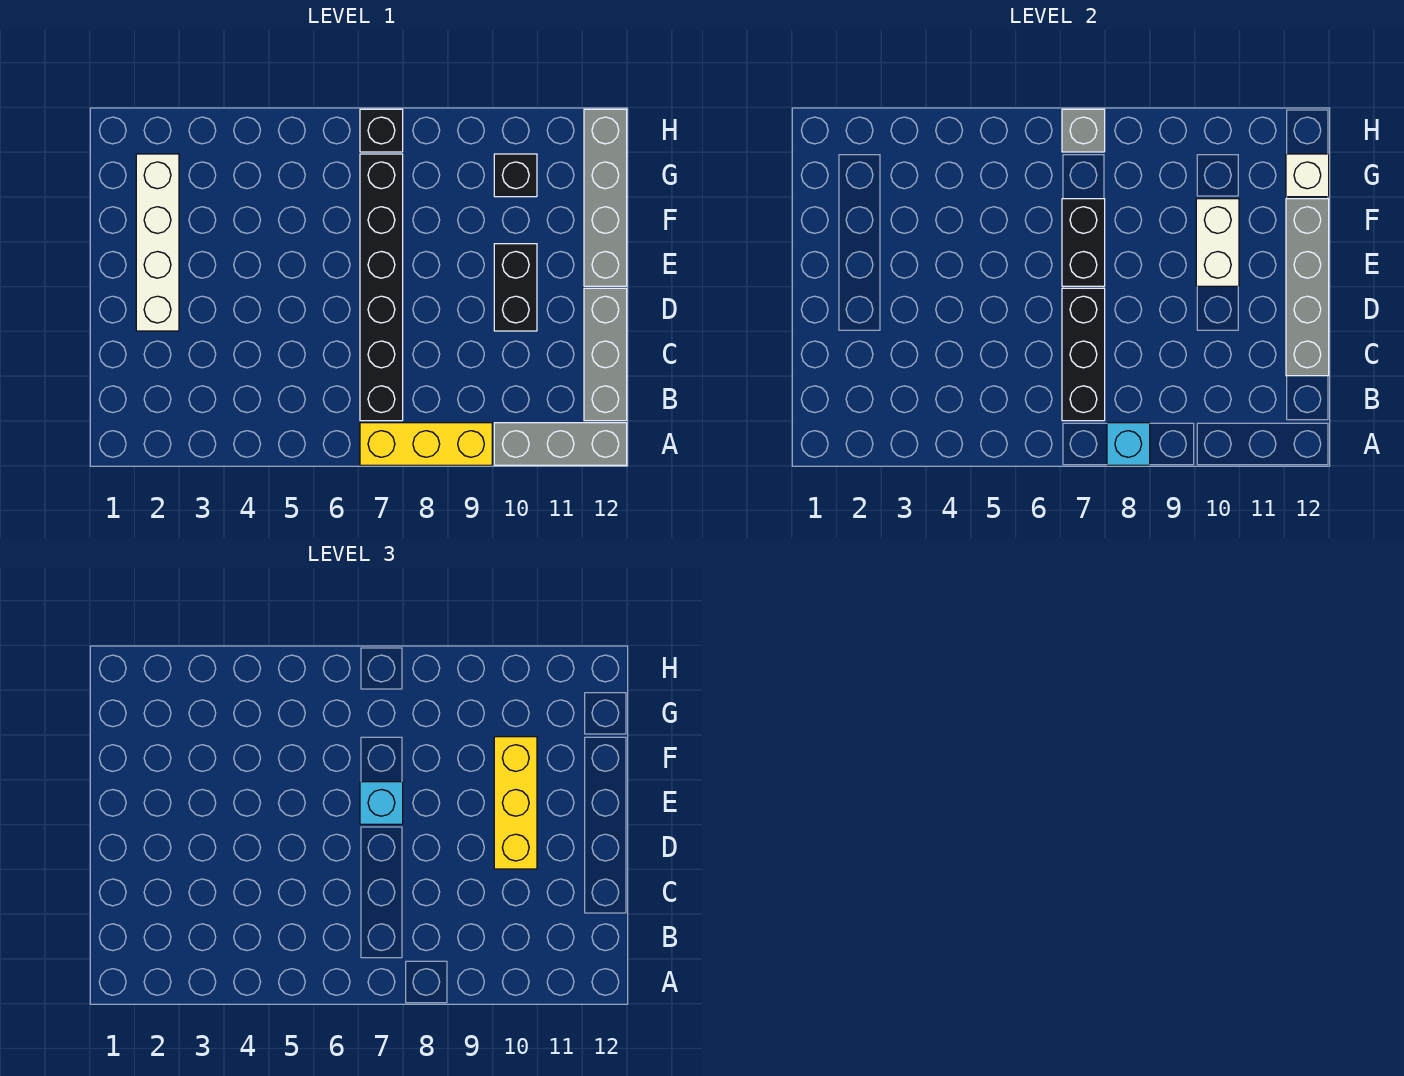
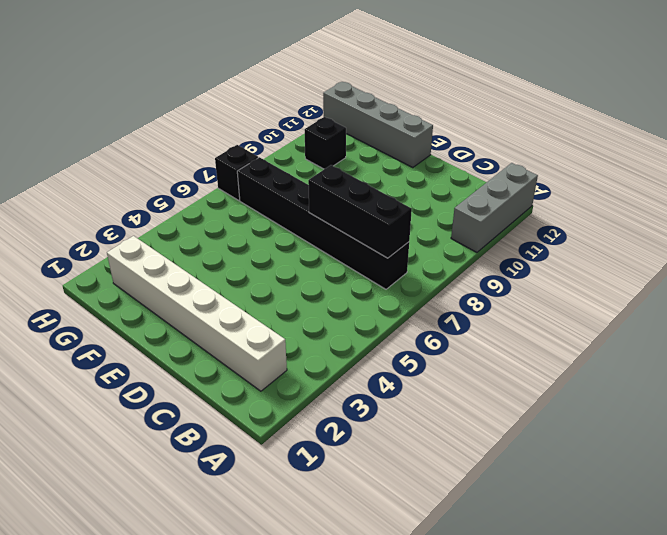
white brick B2:G2 level 1 -> white brick D2:G2 level 1
none -> yellow brick A7:A9 level 1
none -> grey brick B12:D12 level 1
none -> black brick D10:E10 level 1

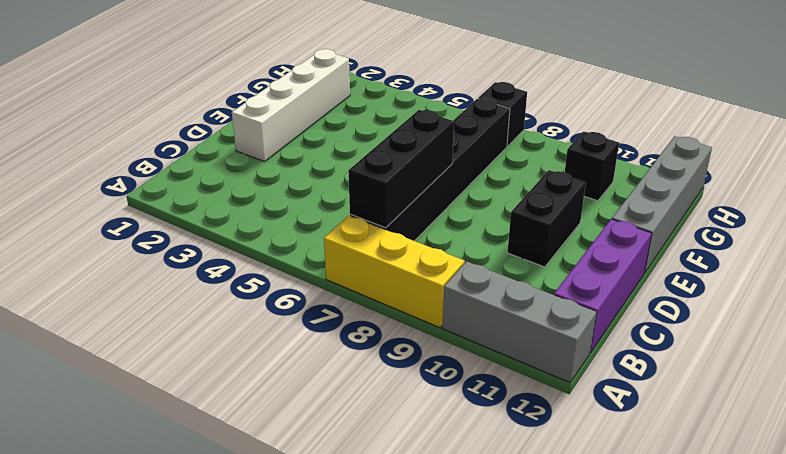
purple brick B12:D12 level 1 -> grey brick B12:D12 level 1
none -> cyan brick A8 level 2
none -> grey brick C12:F12 level 2
none -> black brick E7:F7 level 2

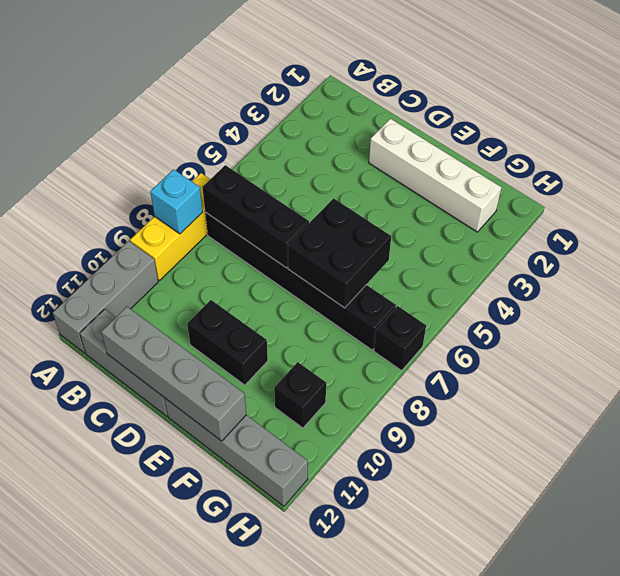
black brick E6:F7 level 2 -> black brick E7:F7 level 2
none -> white brick E10:F10 level 2
none -> white brick G12 level 2
none -> grey brick H7 level 2

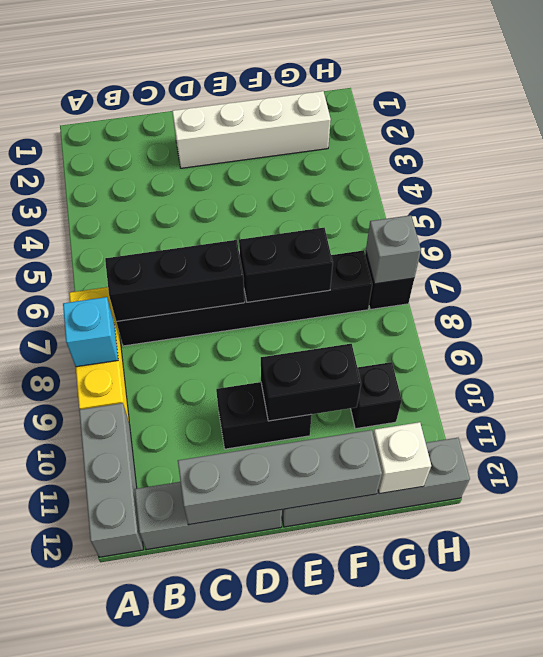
black brick E10:F10 level 2 -> white brick E10:F10 level 2
none -> yellow brick D10:F10 level 3
none -> cyan brick E7 level 3

